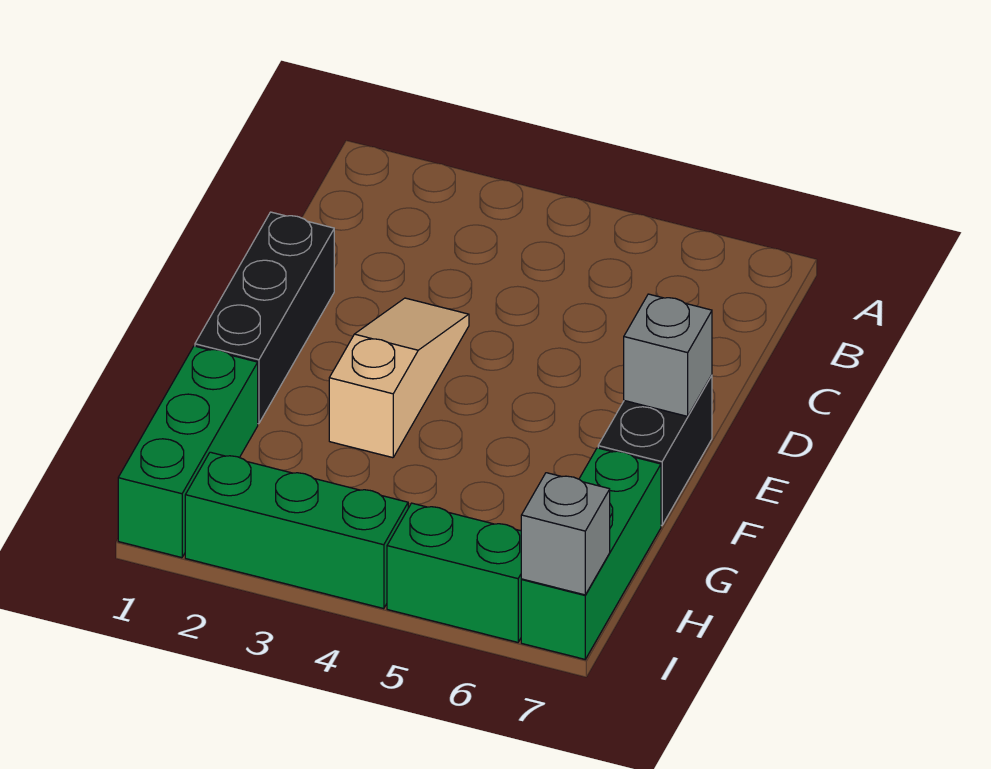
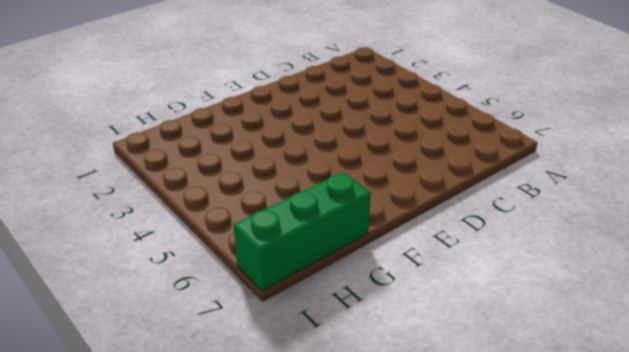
none -> black brick D1:F1 level 1
none -> tan slope D3:F3 level 1 top F

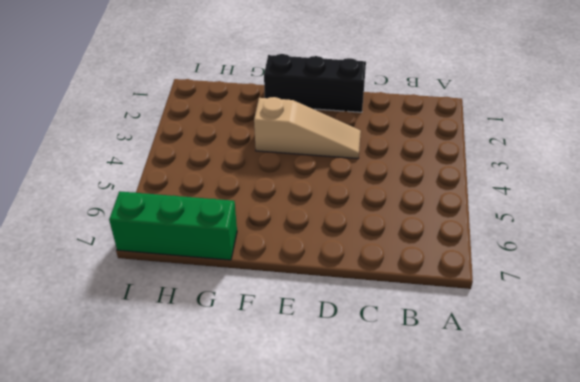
none -> black brick E7:F7 level 1
none -> green brick G1:I1 level 1

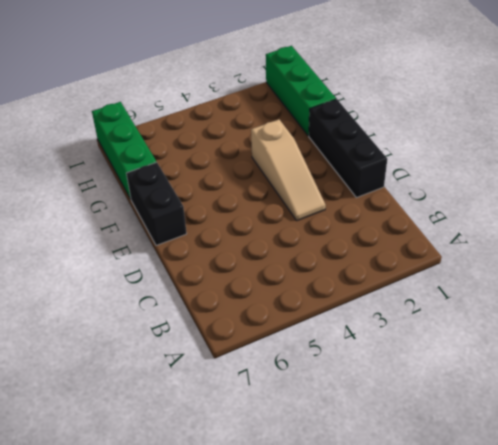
none -> green brick I2:I4 level 1
none -> green brick I5:I6 level 1

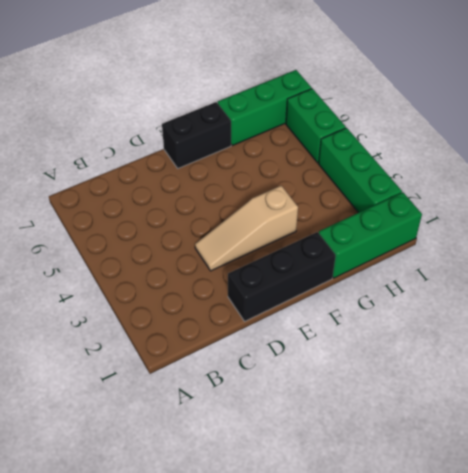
none -> grey brick E7 level 2
none -> grey brick I7 level 2

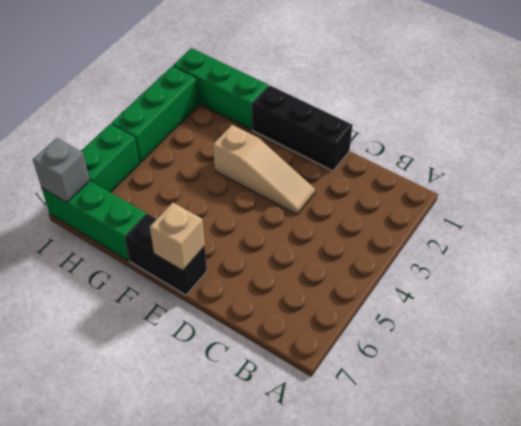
tan brick E7 level 2 -> grey brick E7 level 2

